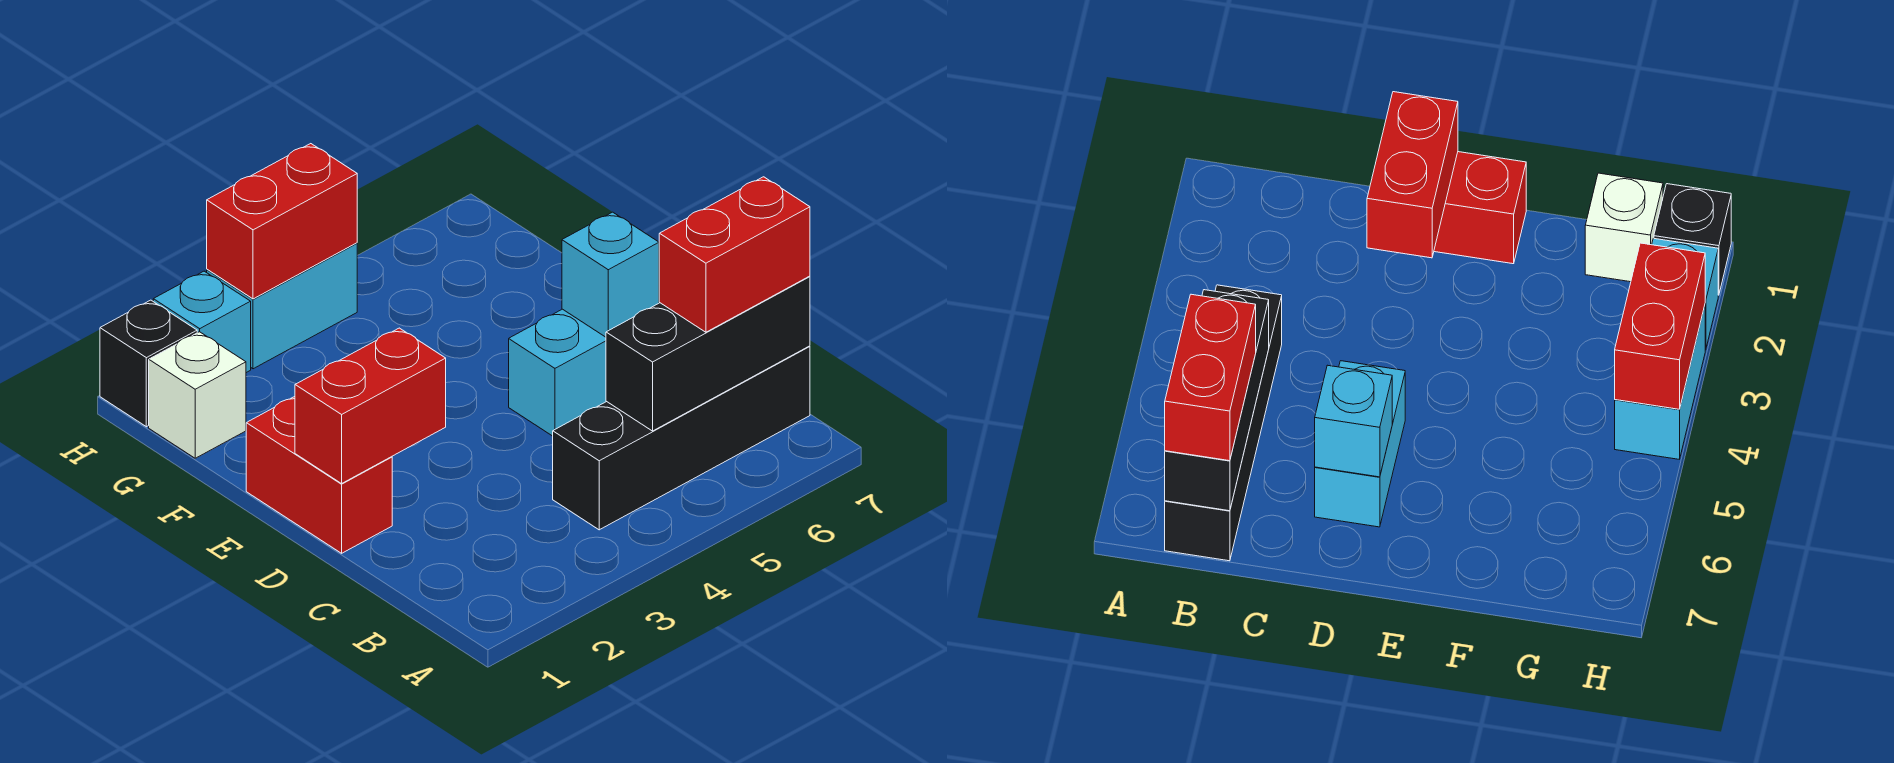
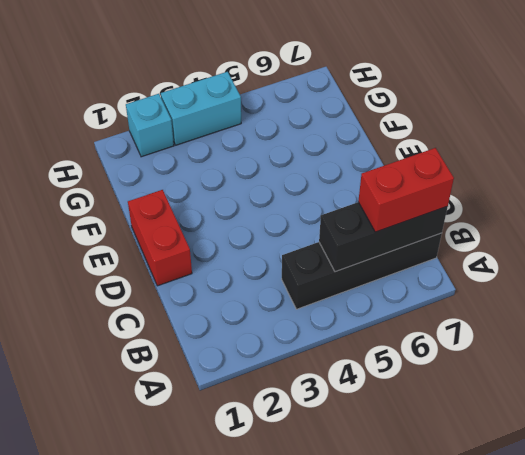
none -> cyan brick D5:D6 level 1
none -> white brick G1 level 1
none -> black brick H1 level 1

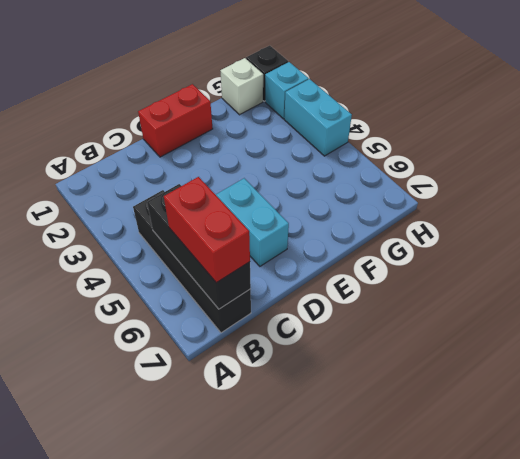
none -> red brick D1:D2 level 2
none -> cyan brick D6 level 2
none -> red brick H3:H4 level 2

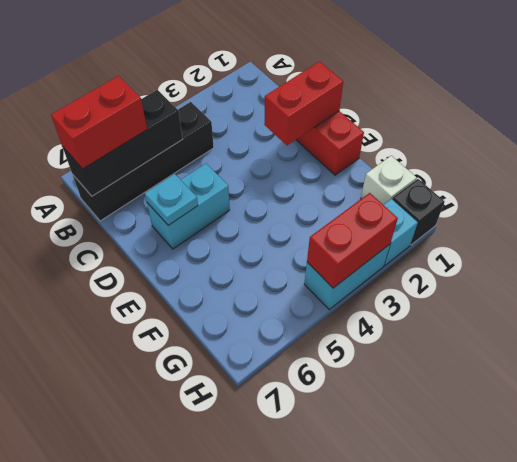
cyan plate D6 level 2 -> cyan brick D6 level 2

